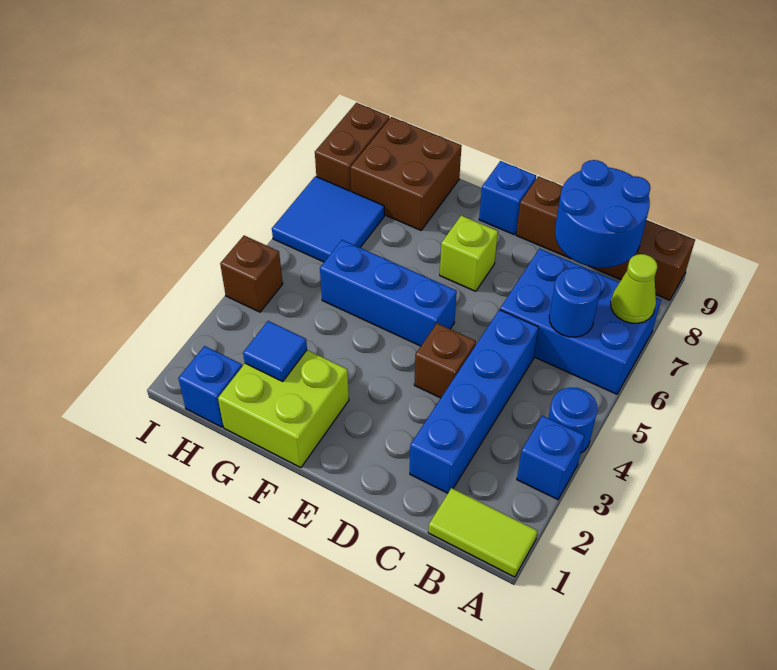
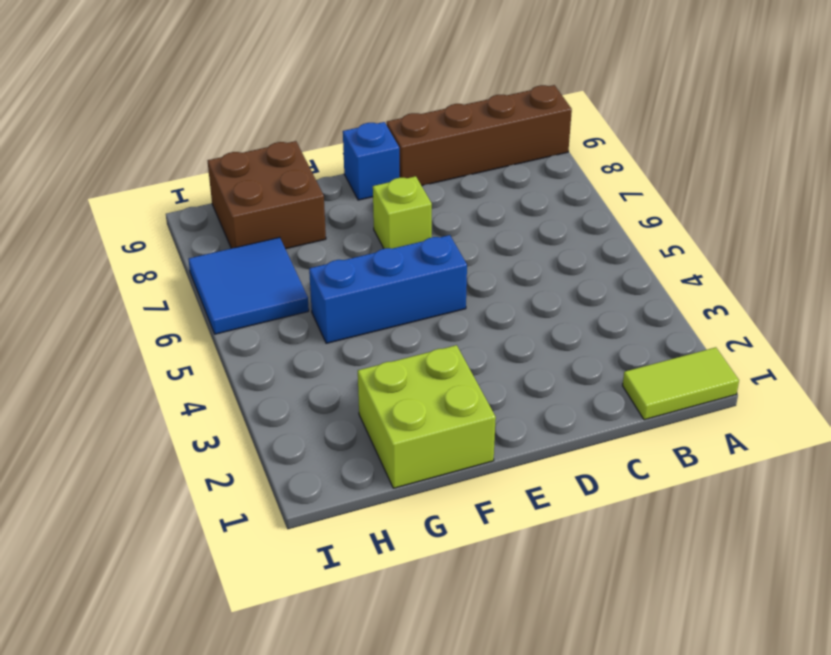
none -> blue brick A3 level 1
none -> blue round brick A4 level 1
none -> blue brick A6:C7 level 1

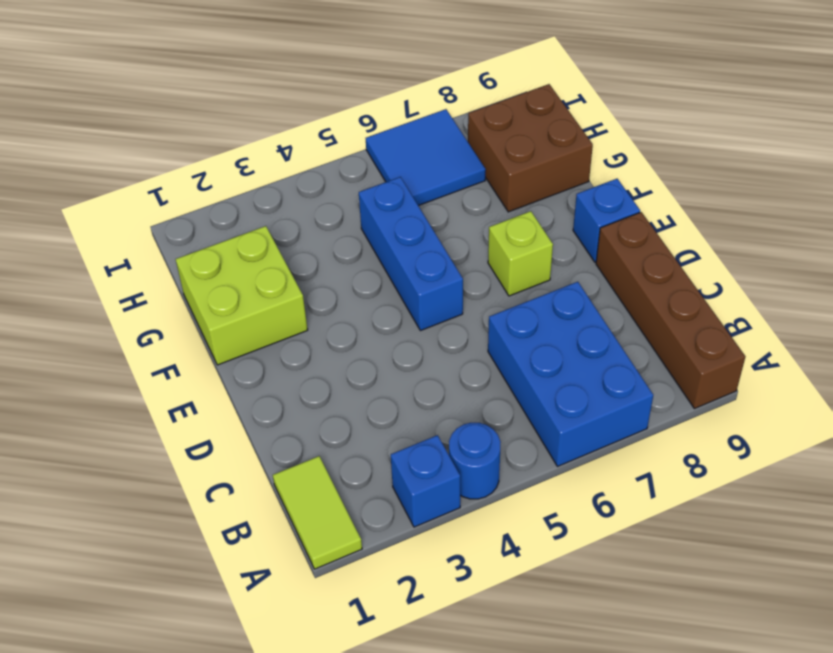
none -> blue brick C2:C5 level 1
none -> brown brick D4 level 1
none -> blue brick H1 level 1

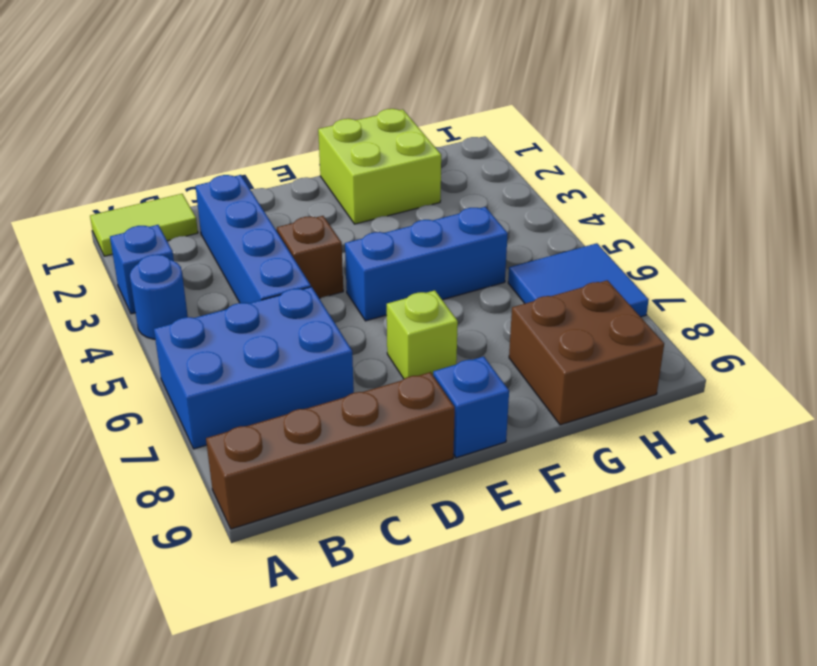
none -> blue brick H1 level 1
none -> brown brick I4 level 1
none -> brown brick I8:I9 level 1

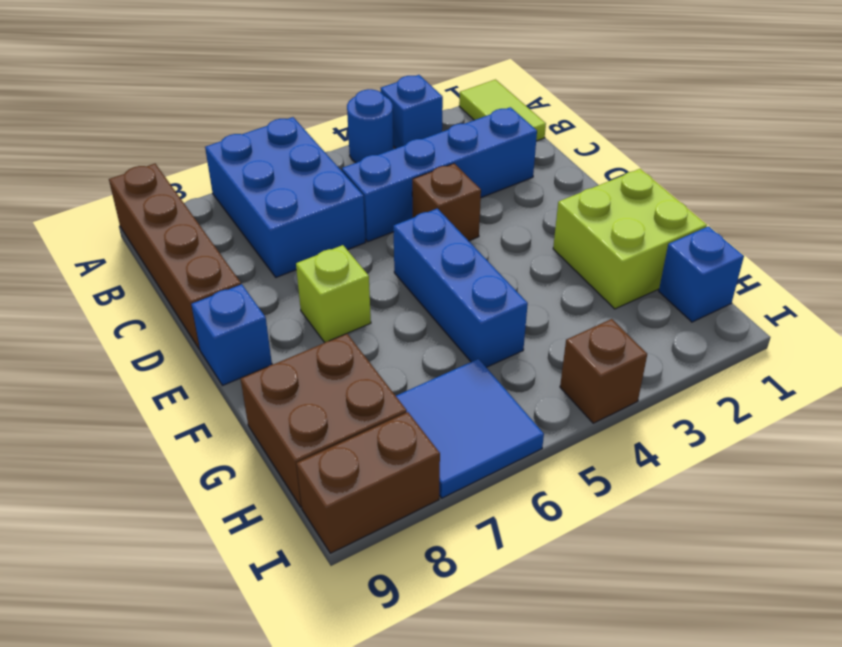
none -> lime cone A7 level 2
none -> blue round brick B6 level 2
none -> blue round brick B8:C9 level 2

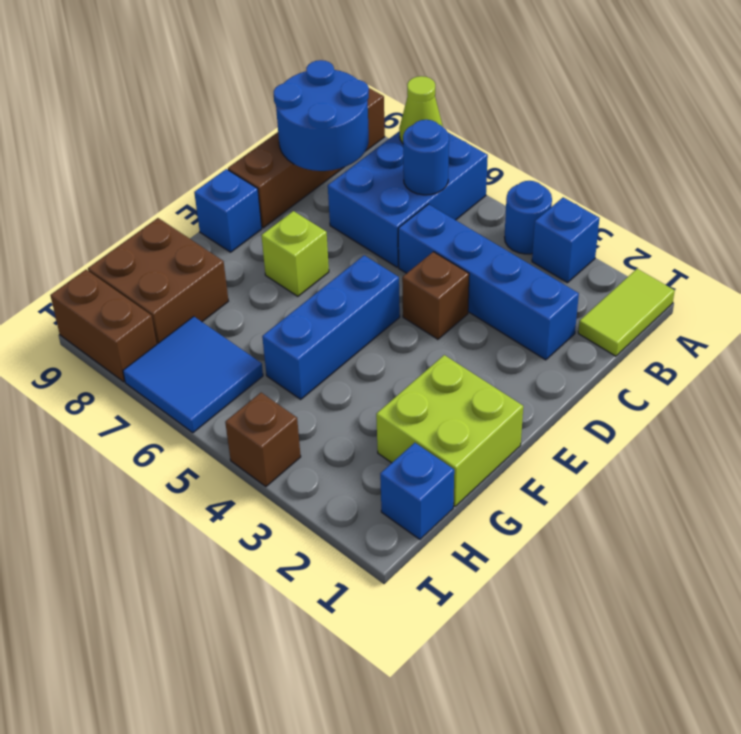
none -> blue tile G2 level 2

